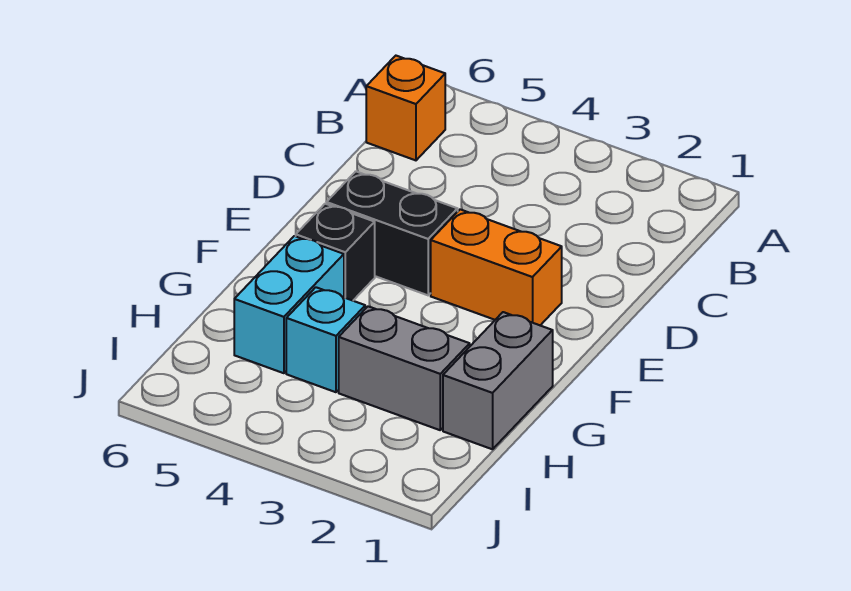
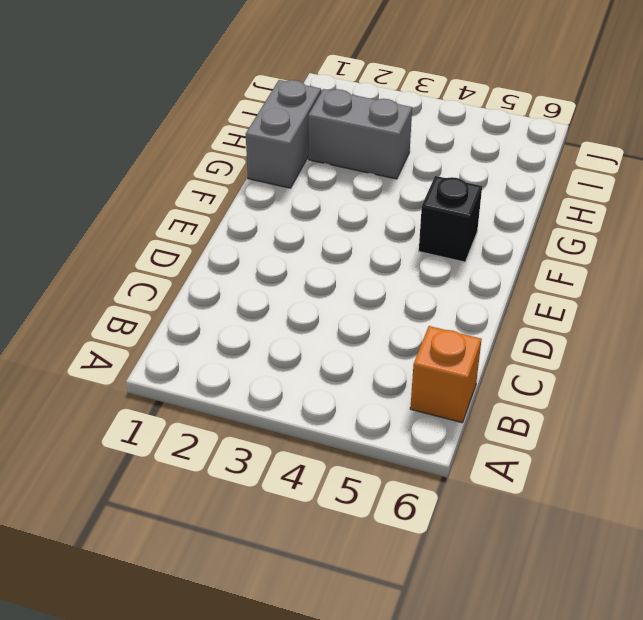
none -> orange brick E2:E3 level 1
none -> black brick E4:E5 level 1

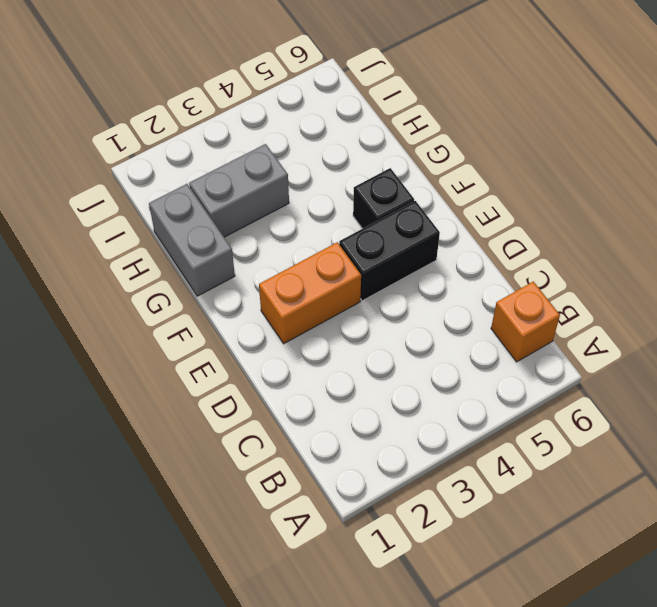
none -> cyan brick G5:H5 level 1
none -> cyan brick H4 level 1

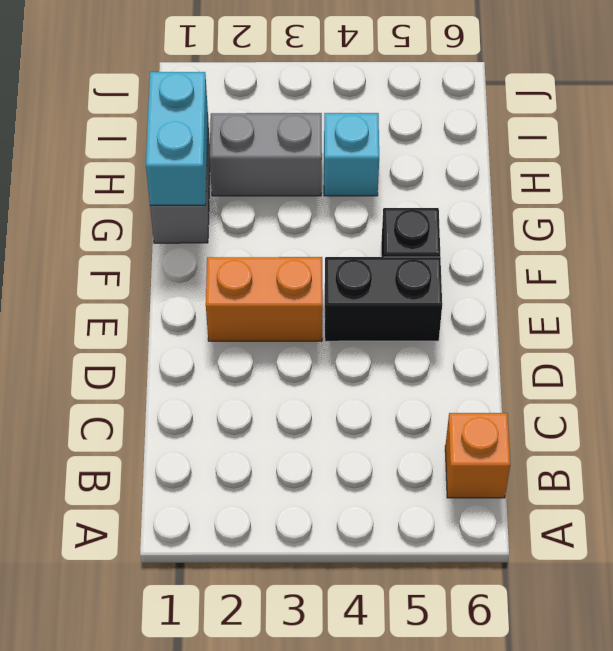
cyan brick G1:H1 level 2 -> cyan brick G5:H5 level 1

